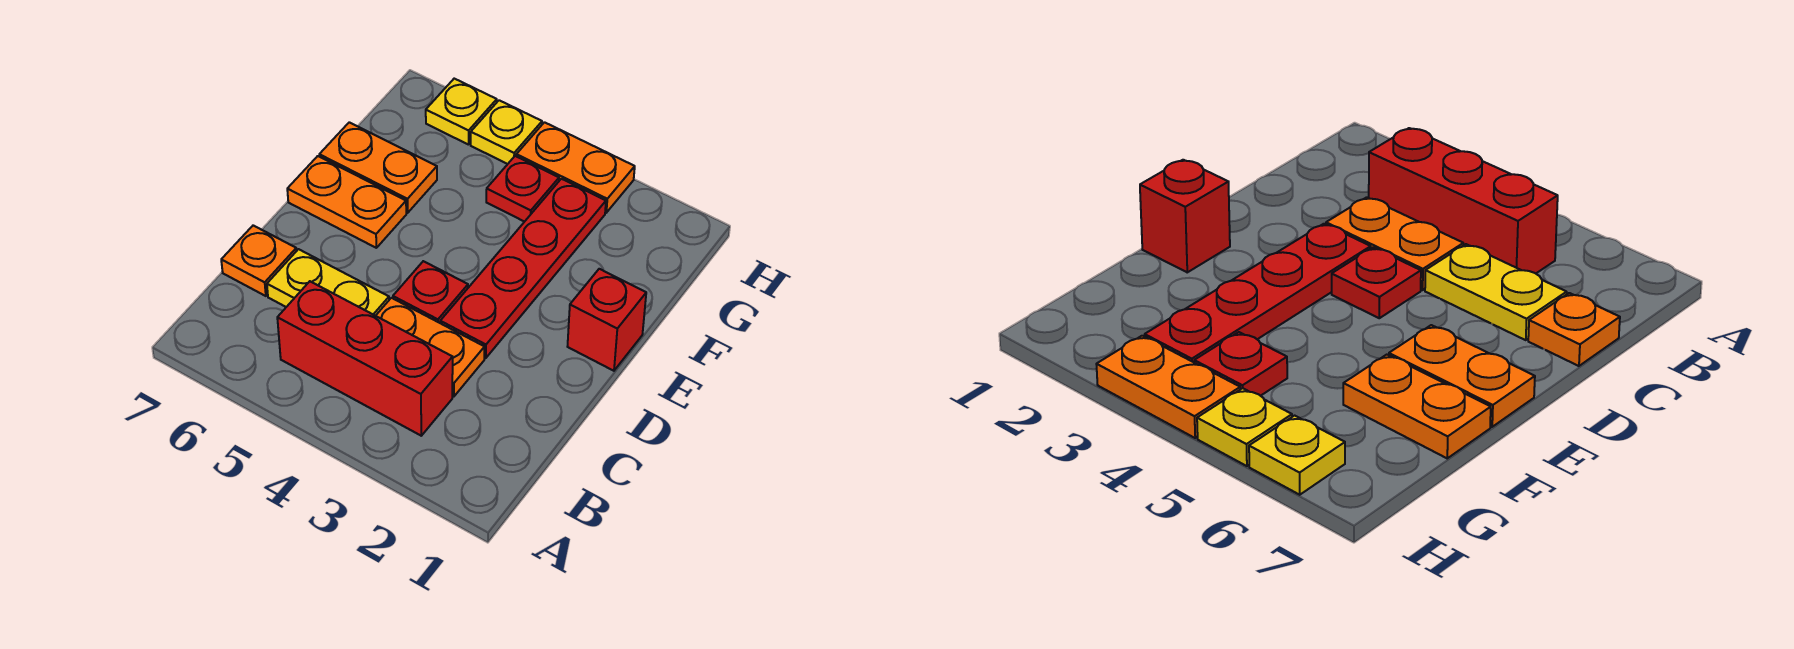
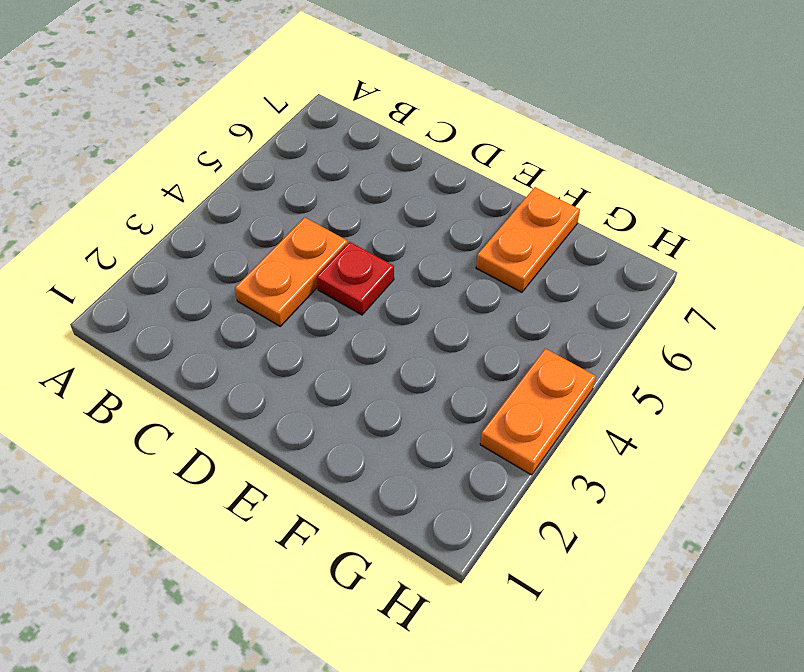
none -> red brick B3:B5 level 1
none -> yellow plate C5:C6 level 1
none -> orange plate C7 level 1

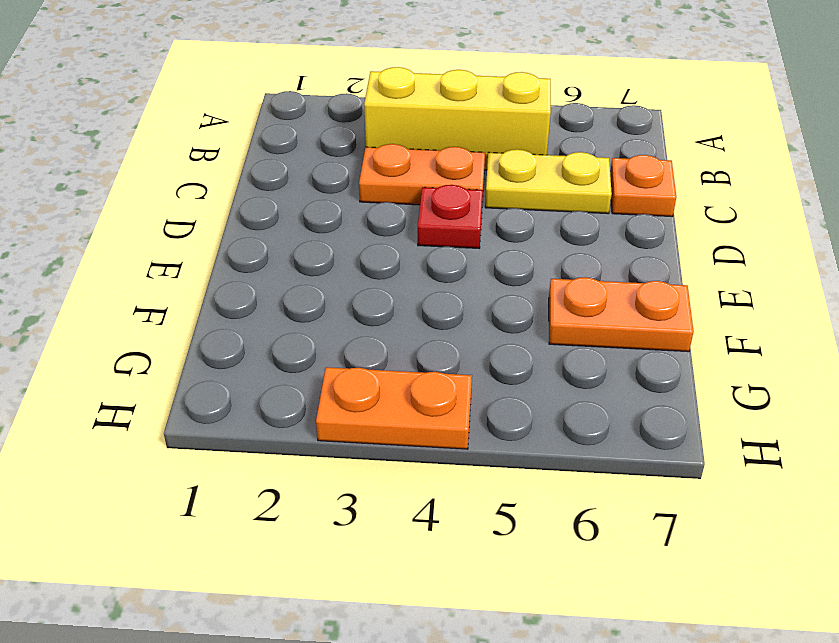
yellow brick B3:B5 level 1 -> red brick B3:B5 level 1
none -> red plate D3:G3 level 1
none -> red brick E1 level 1
none -> orange plate E6:E7 level 1

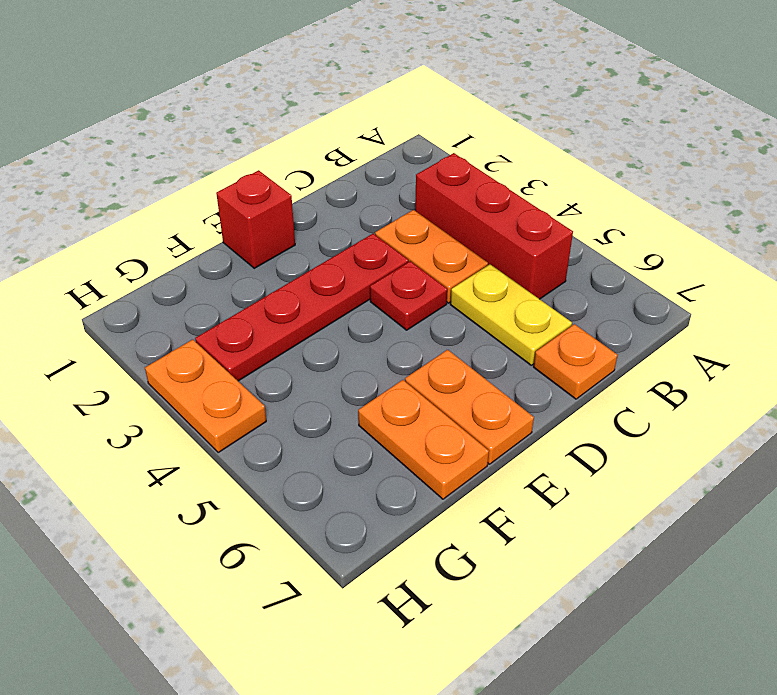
none -> red plate G4 level 1
none -> yellow plate H5 level 1
none -> yellow plate H6 level 1

